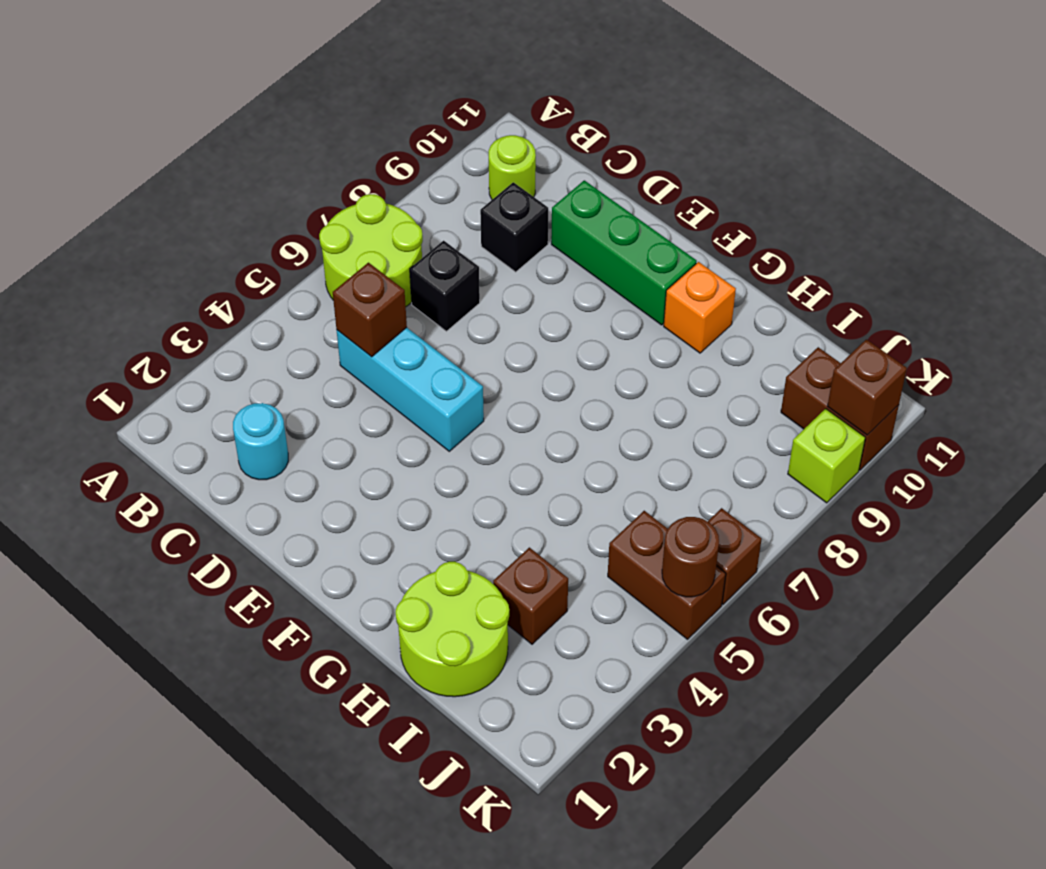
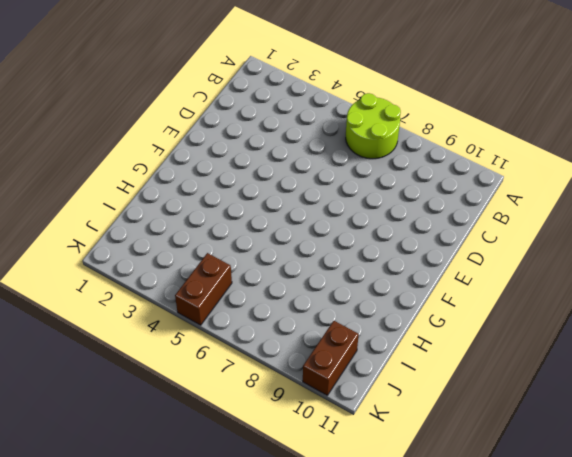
none -> lime round brick B10 level 1
none -> cyan round brick C2 level 1
none -> cyan brick C5:E5 level 1

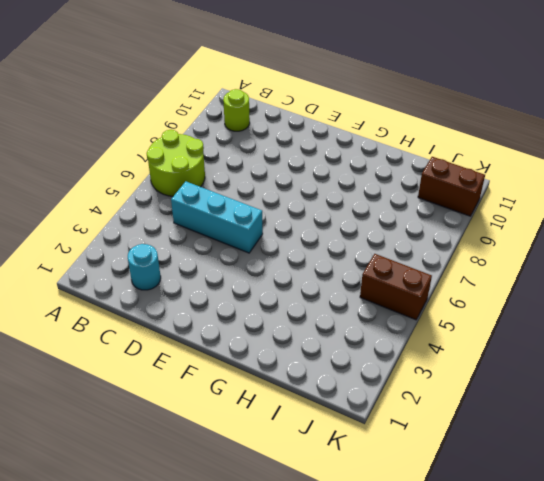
none -> black brick C7 level 1
none -> black brick C9 level 1
none -> green brick D10:F10 level 1

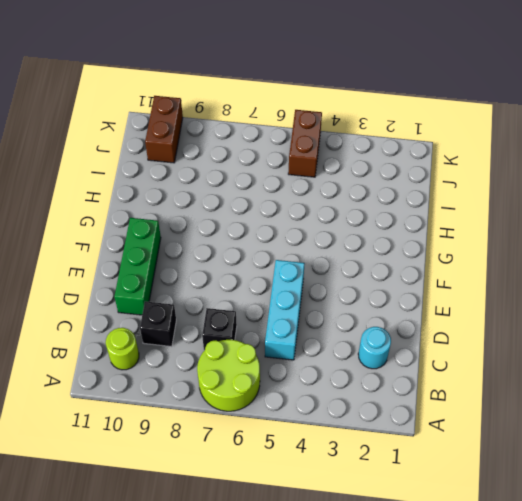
none -> orange brick G10 level 1
none -> lime round brick H1:I2 level 1
none -> brown brick I3 level 1

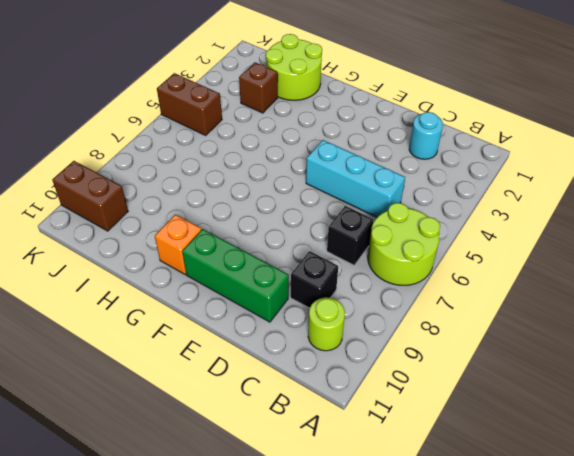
none -> brown brick K6 level 1
none -> lime brick K9 level 1
none -> brown brick C5 level 2

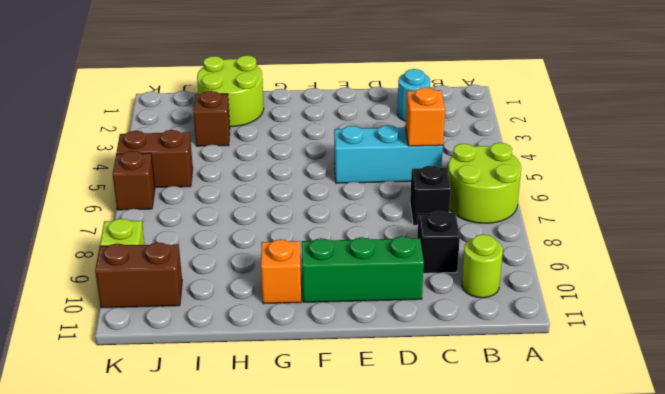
orange brick C5 level 2 -> brown brick C5 level 2
none -> brown round brick K5 level 2
none -> brown brick K10 level 2

